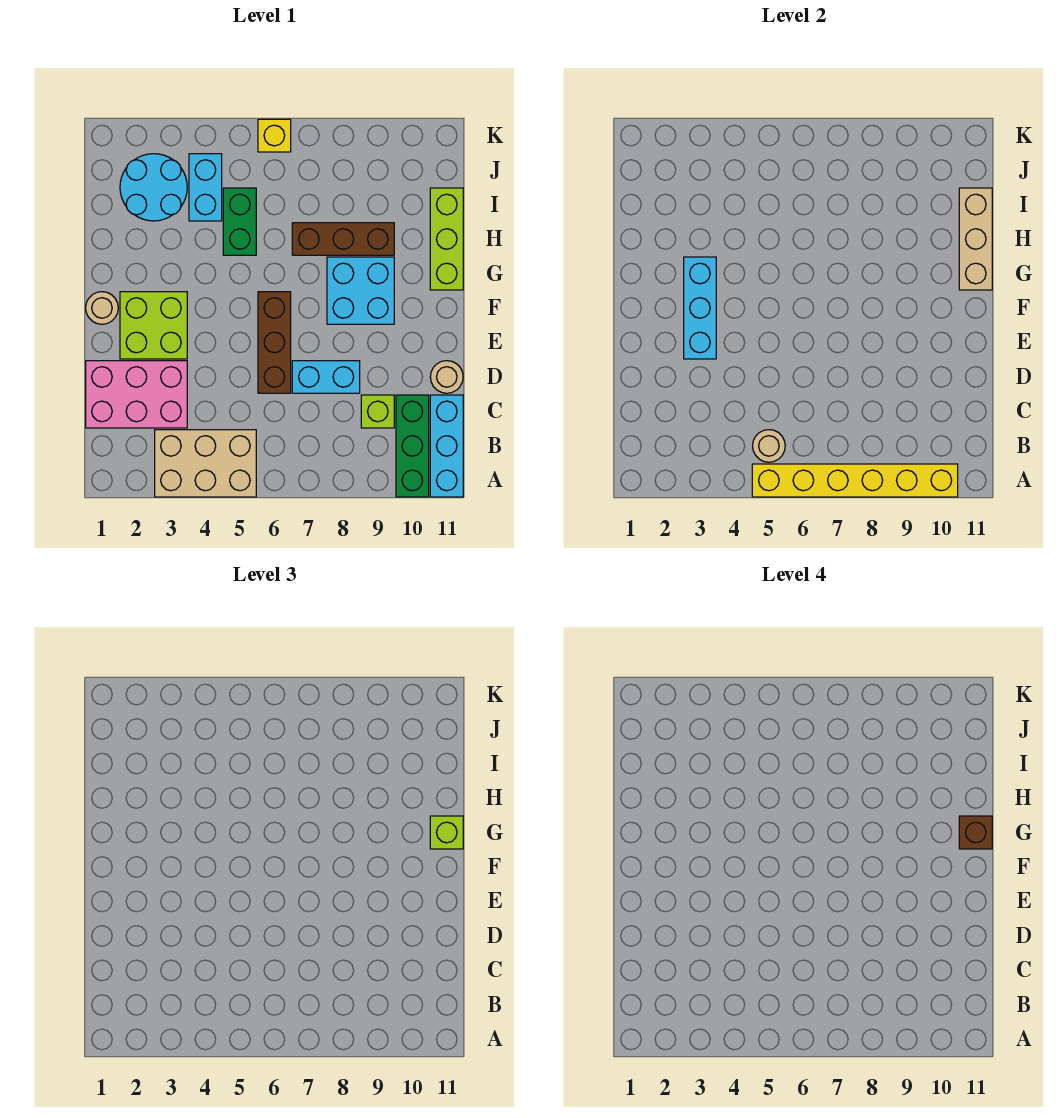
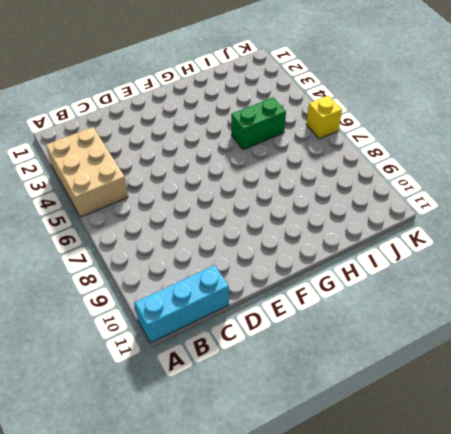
none -> green brick A10:C10 level 1
none -> pink brick C1:D3 level 1
none -> lime brick C9 level 1

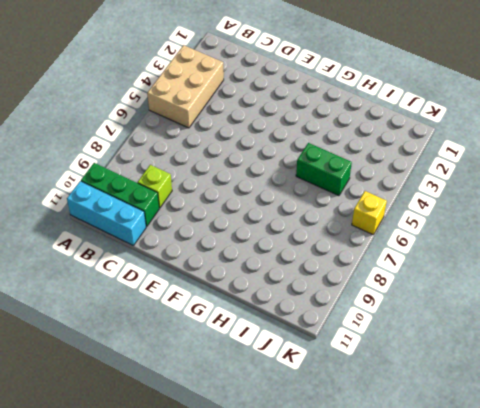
none -> pink brick C1:D3 level 1
none -> brown brick D6:F6 level 1
none -> cyan brick D7:D8 level 1

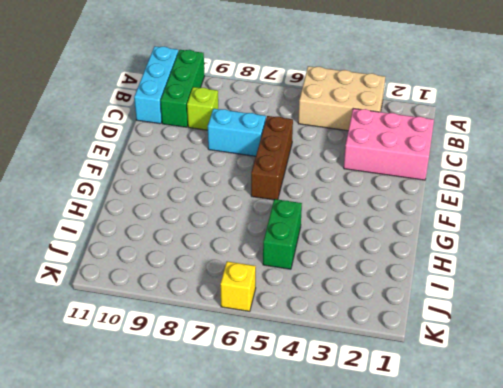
none -> tan round brick D11 level 1
none -> lime brick E2:F3 level 1
none -> tan round brick F1 level 1

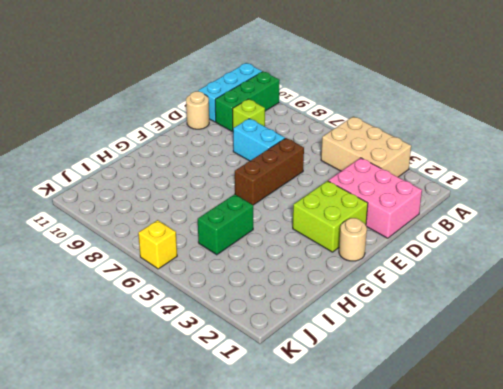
none -> cyan brick F8:G9 level 1
none -> lime brick G11:I11 level 1
none -> brown brick H7:H9 level 1

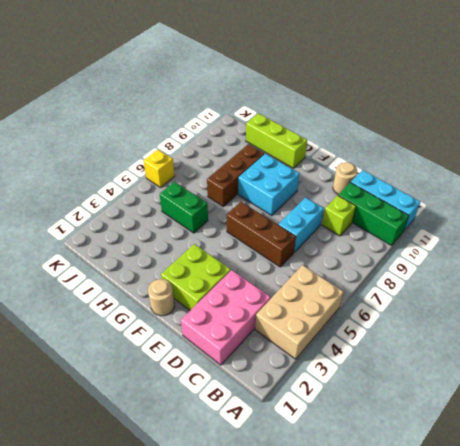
none -> cyan round brick I2:J3 level 1
none -> cyan brick I4:J4 level 1
none -> yellow brick A5:A10 level 2

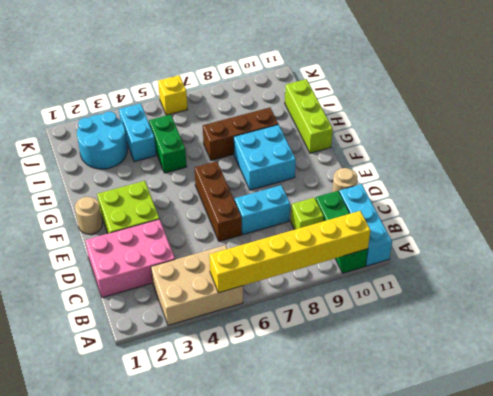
none -> tan round brick B5 level 2
none -> cyan brick E3:G3 level 2
none -> tan brick G11:I11 level 2

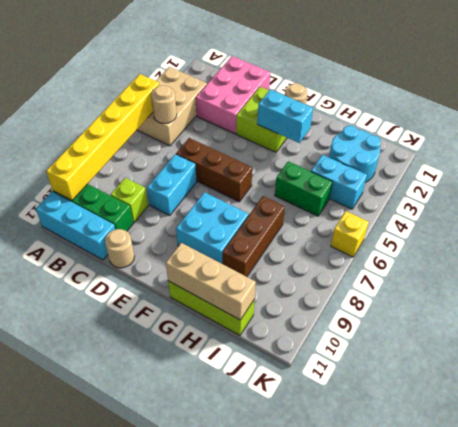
cyan brick F3:G3 level 2 -> cyan brick E3:G3 level 2
none -> lime brick G11 level 3
none -> brown brick G11 level 4

